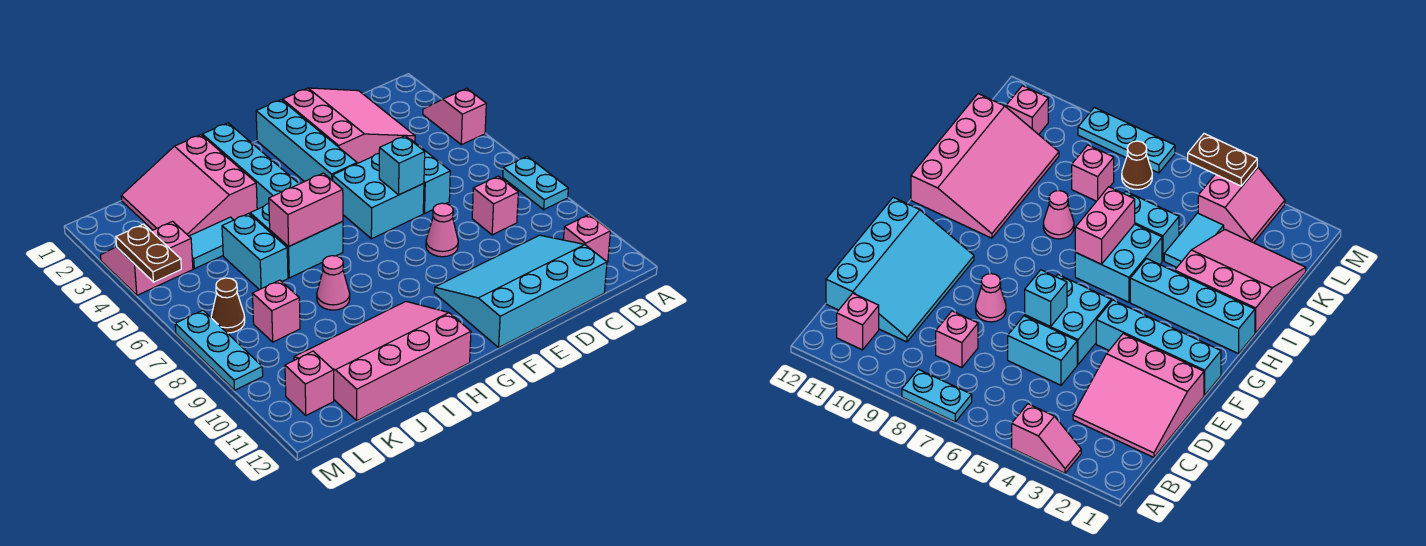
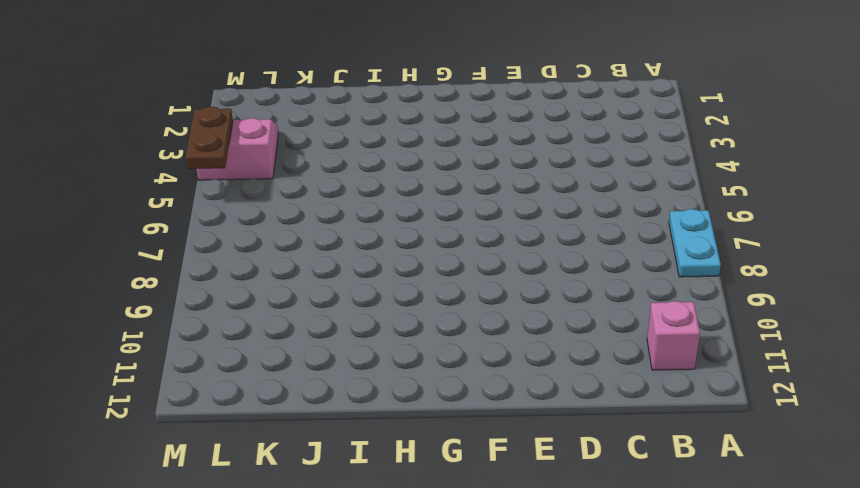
none -> pink slope A3:A4 level 1 top 4
none -> pink slope C1:E3 level 1 top E
none -> pink brick C8 level 1

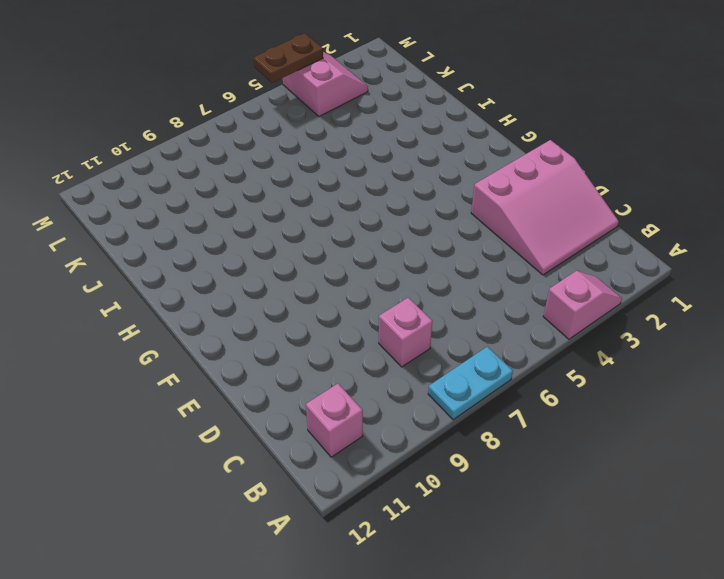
none -> cyan slope C10:F12 level 1 top 12
none -> cyan brick D5:D6 level 1
none -> cyan brick E5:F6 level 1

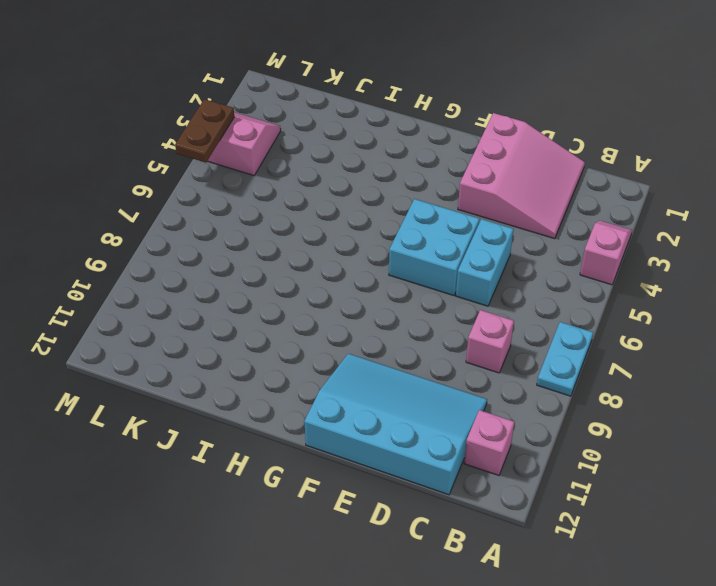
none -> pink cone E8 level 1
none -> cyan brick F1:F4 level 1
none -> cyan brick H1:H4 level 1

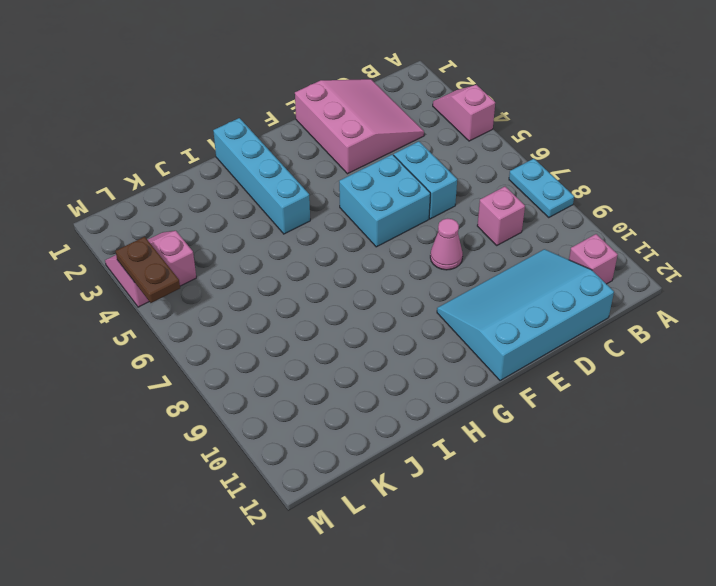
none -> cyan brick F1:F4 level 1
none -> cyan brick H5:I6 level 1
none -> pink slope H10:K12 level 1 top 12

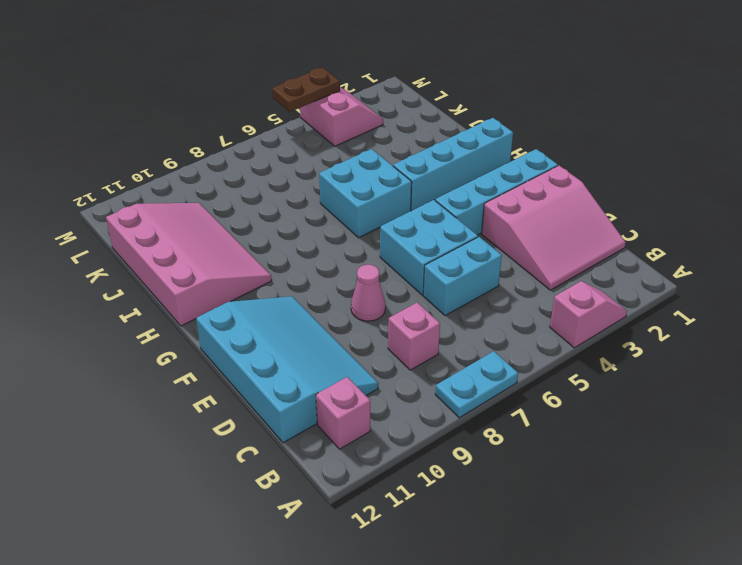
none -> pink slope I1:K3 level 1 top I
none -> pink cone I8 level 1
none -> cyan tile J4:K4 level 1

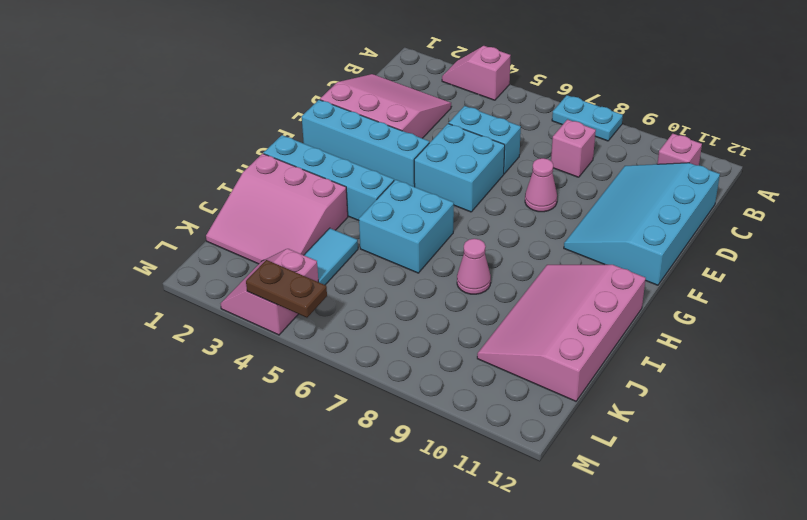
none -> cyan brick J5:J6 level 1
none -> pink brick K8 level 1
none -> brown cone L7 level 1

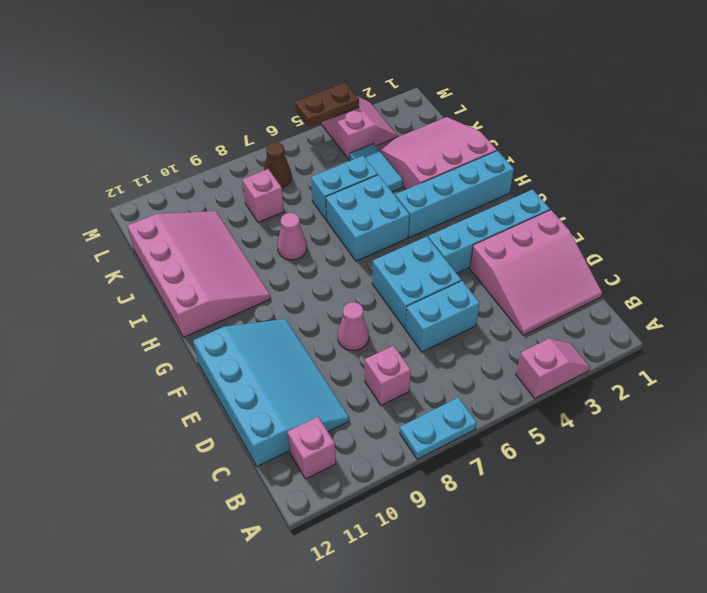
none -> pink brick L11 level 1
none -> cyan plate M7:M9 level 1
none -> cyan brick E6 level 2

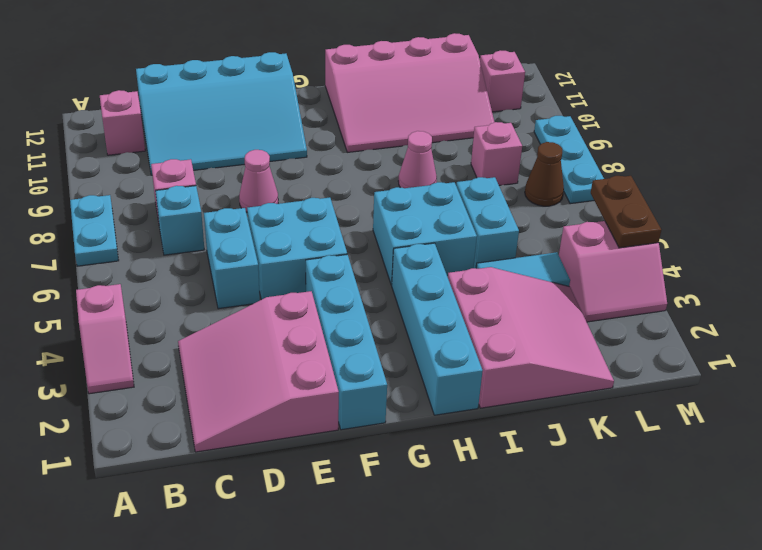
cyan brick C7 level 1 -> cyan brick E6 level 2
none -> pink brick H6:I6 level 2

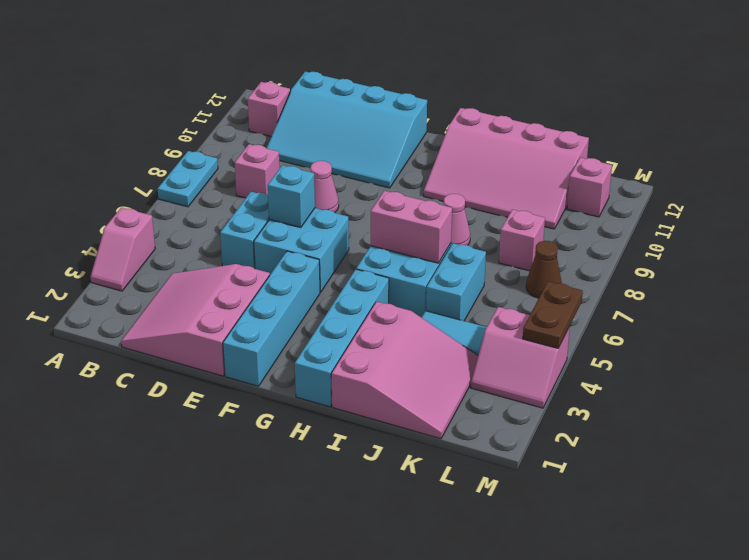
none -> cyan plate M7:M9 level 1

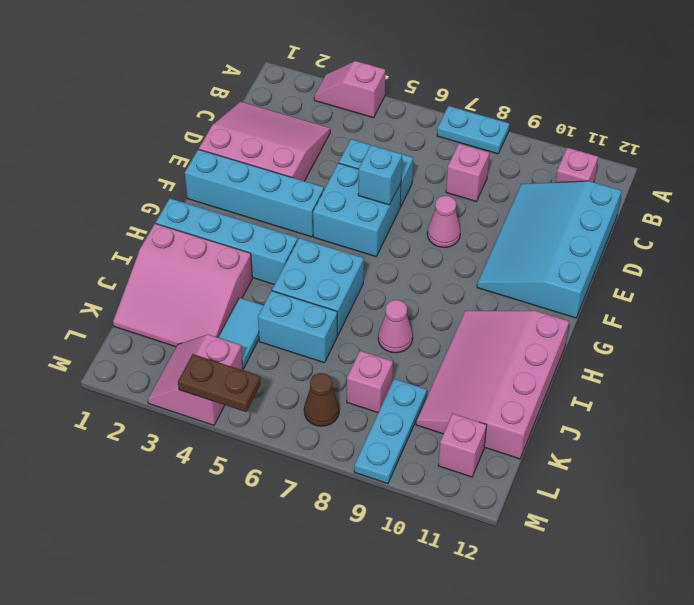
cyan plate K9:M9 level 1 -> cyan plate M7:M9 level 1
none -> pink brick H6:I6 level 2

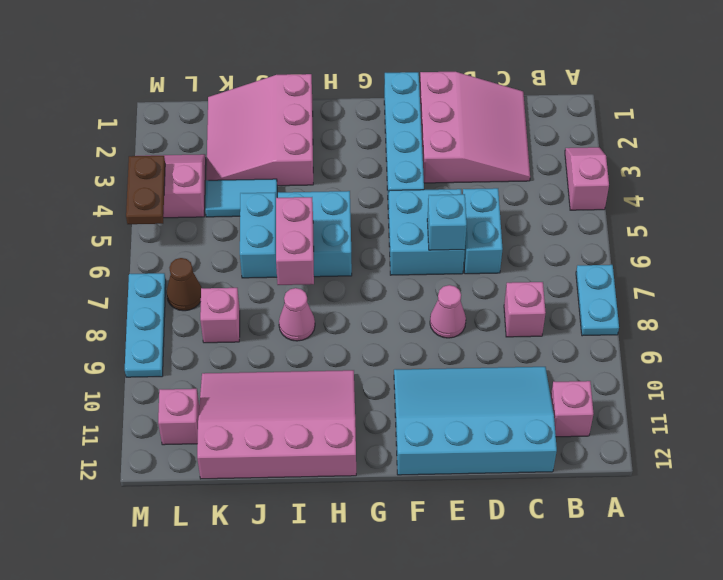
pink brick I6:I7 level 2 -> pink brick H6:I6 level 2
none -> cyan brick H1:H4 level 1

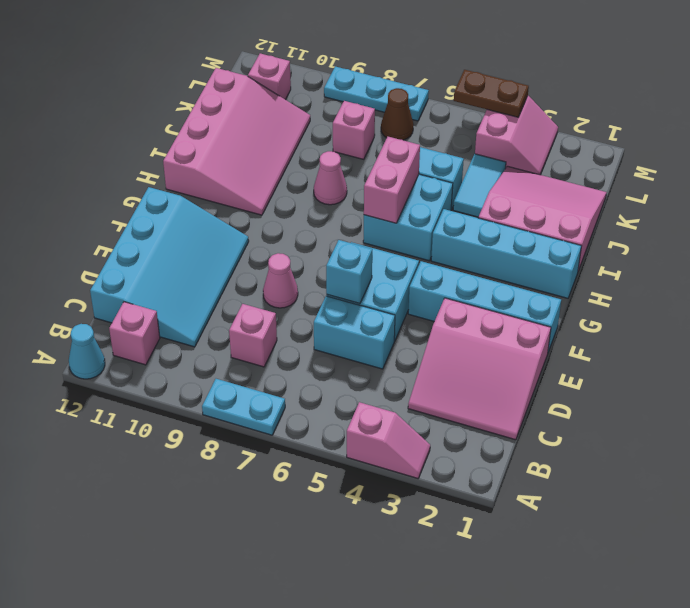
cyan cone A12 level 1 -> none

